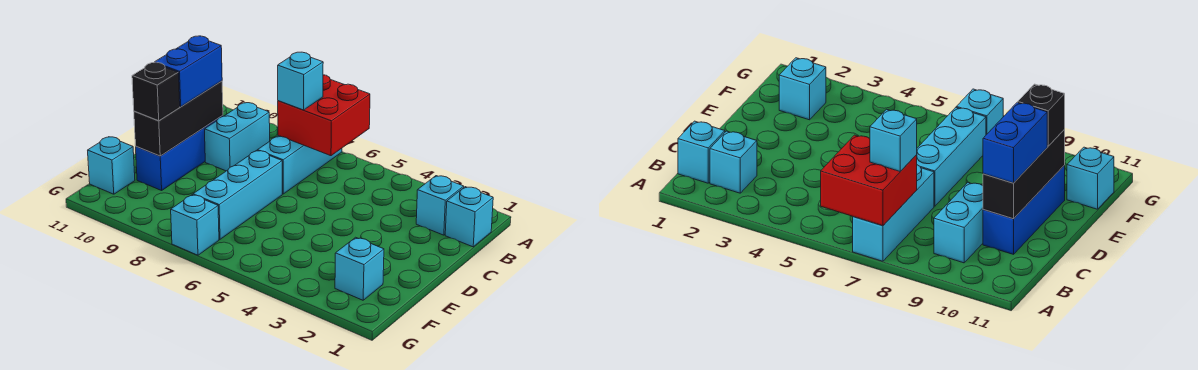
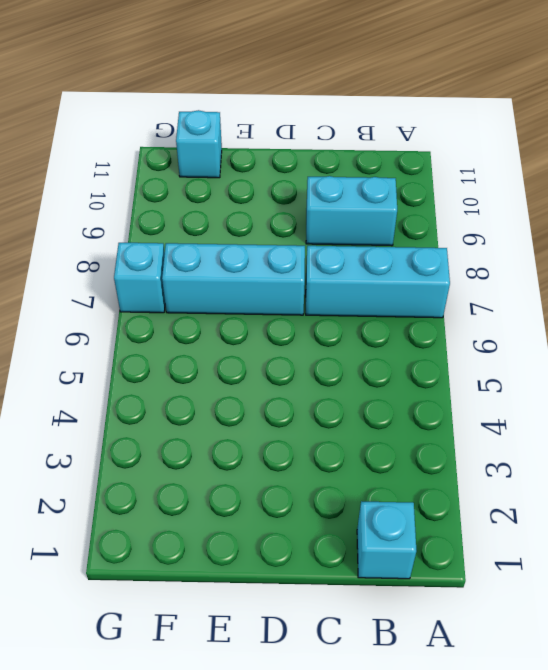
none -> cyan brick B2 level 1
none -> blue brick C10:E10 level 1
none -> cyan brick F2 level 1

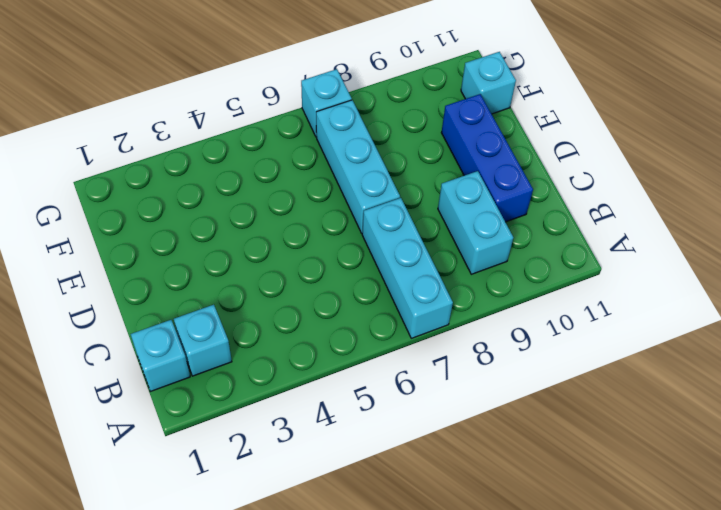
none -> cyan brick F2 level 1
none -> red brick A6:B7 level 2
none -> black brick C10:E10 level 2

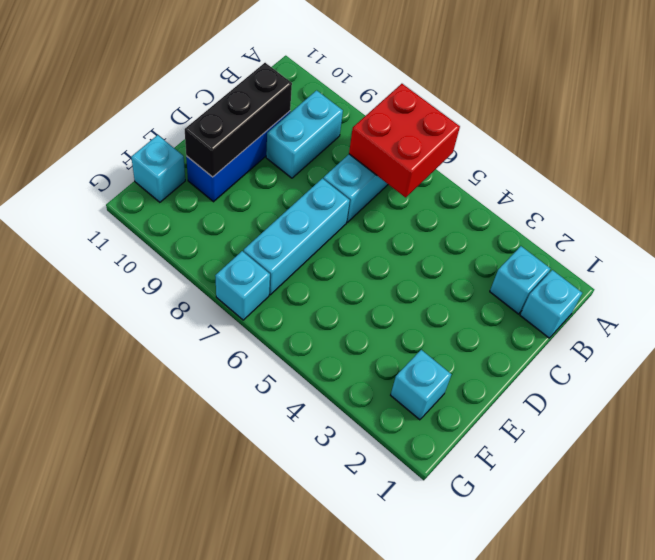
none -> cyan brick B7 level 3
none -> blue brick C10:D10 level 3
none -> black brick E10 level 3

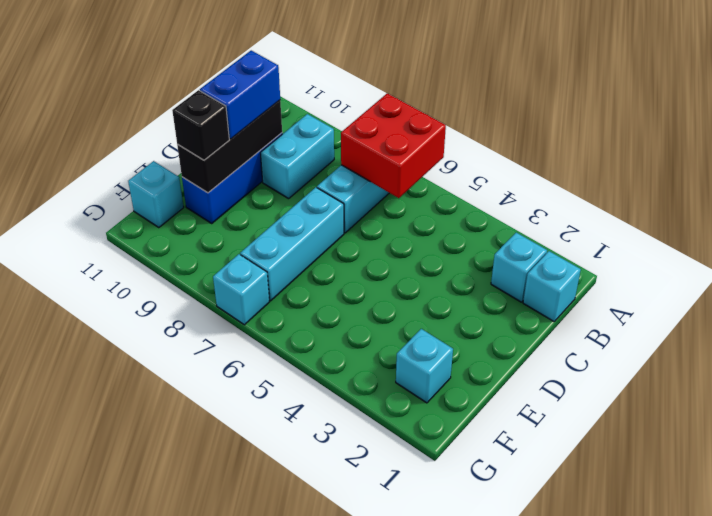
none -> cyan brick B7 level 3

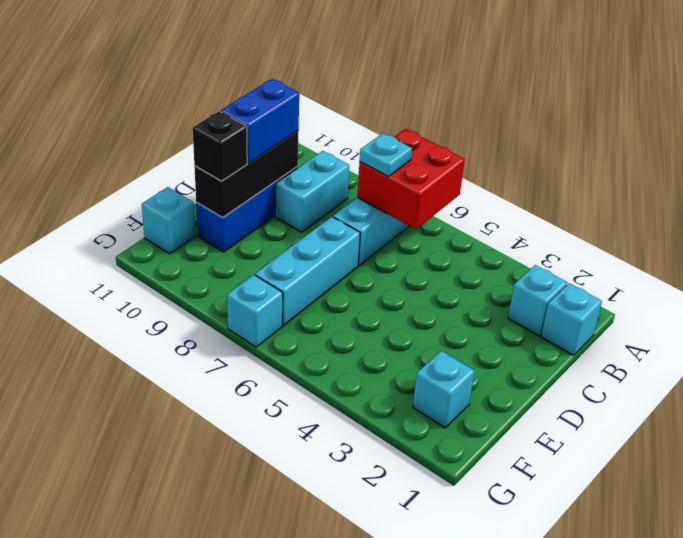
cyan plate B7 level 3 -> cyan brick B7 level 3

